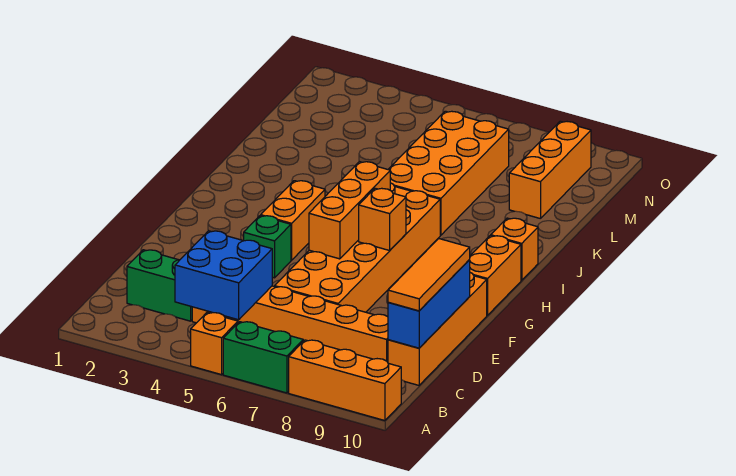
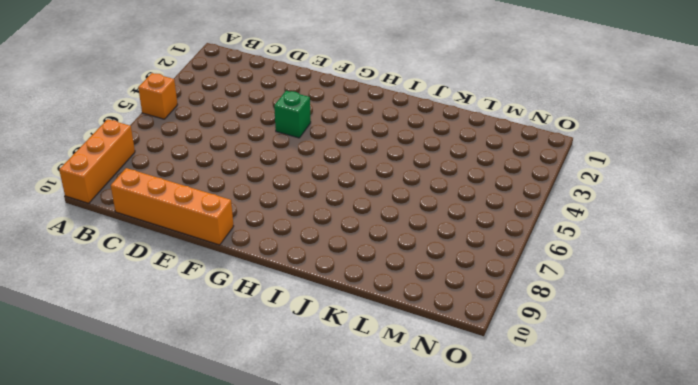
none -> green brick A6:A7 level 1
none -> green brick C2:C3 level 1
none -> orange brick C4:C9 level 1

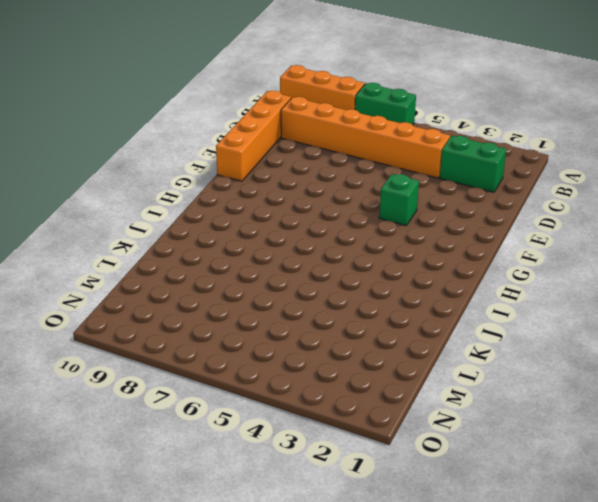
none -> orange brick A5 level 1
none -> orange brick D6:I7 level 1
none -> orange brick G4:H4 level 1

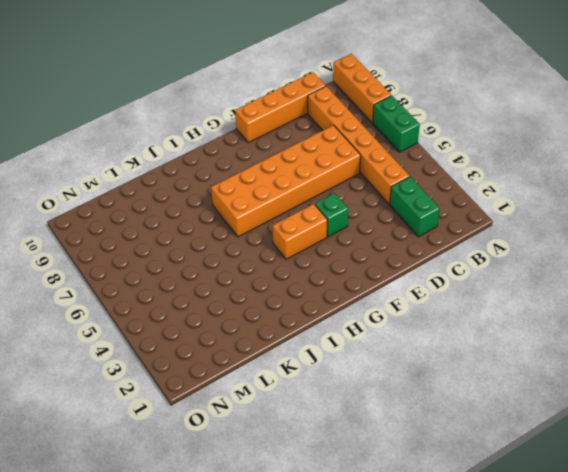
none -> orange brick A5 level 1
none -> orange brick G10:H10 level 1
none -> orange brick I10 level 1

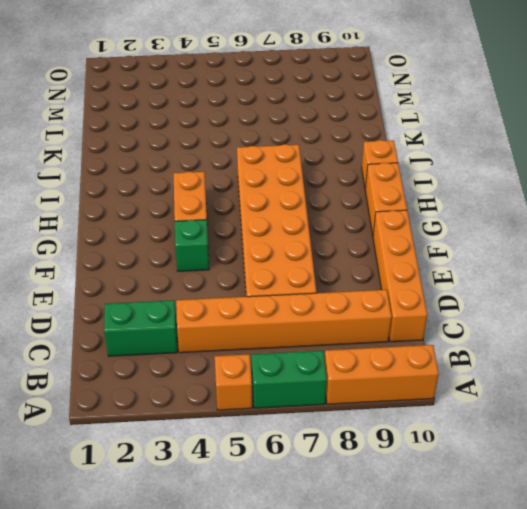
none -> orange brick J6:M7 level 1
none -> orange brick L9:N9 level 1
none -> blue brick B4:C5 level 2

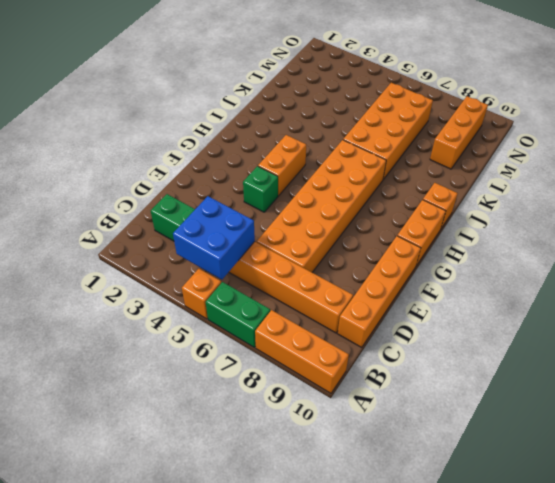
none -> blue brick C10:E10 level 2
none -> orange brick F6:H6 level 2
none -> orange brick G7 level 2

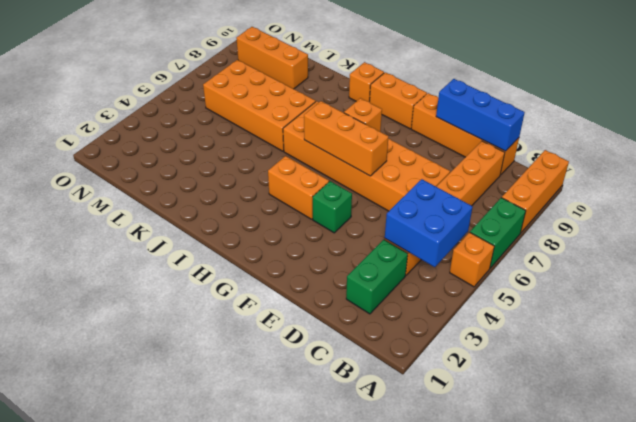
none -> orange tile C10:E10 level 3

